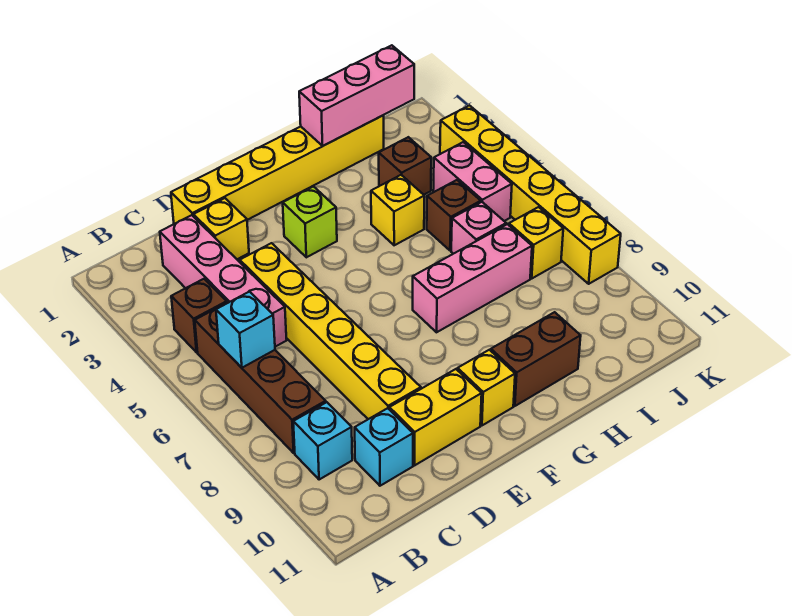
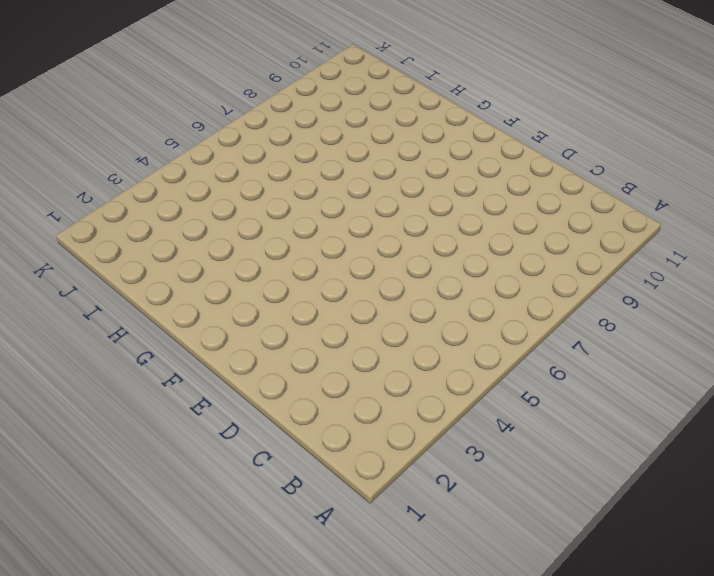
none -> brown brick B4 level 1
none -> brown brick B5:B8 level 1
none -> cyan brick B9 level 1

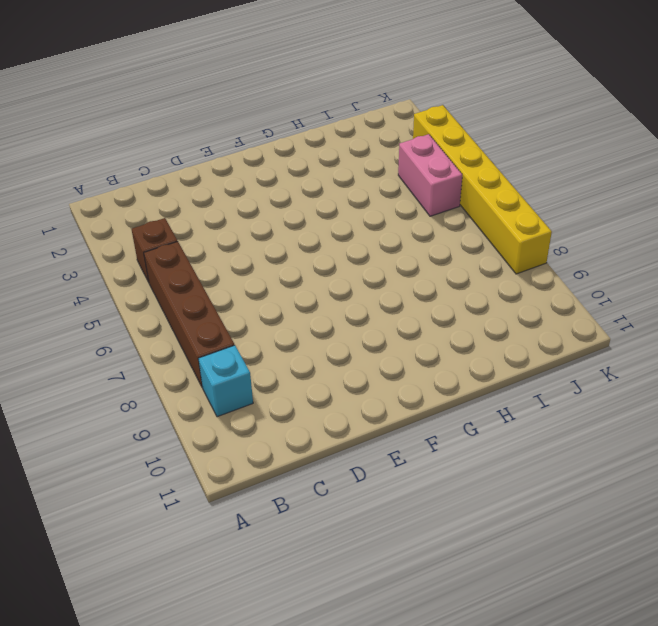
none -> pink brick C2:C5 level 1
none -> cyan brick C10 level 1
none -> yellow brick D1:I1 level 1

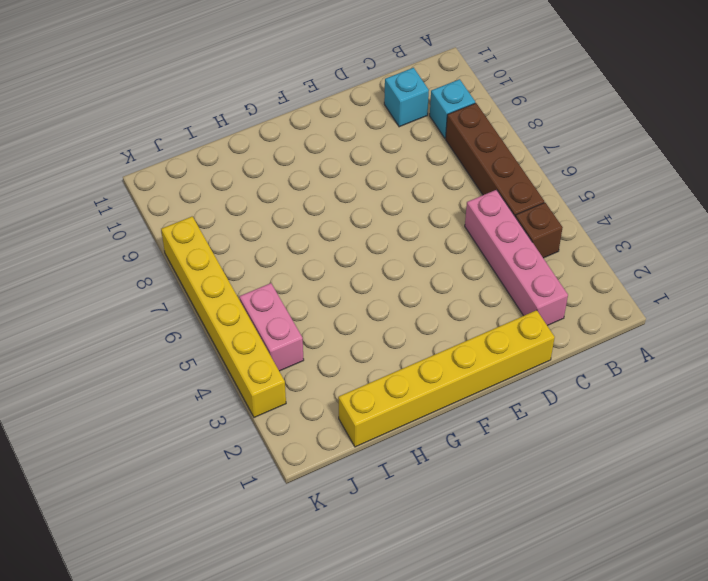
none -> yellow brick D2 level 1
none -> yellow brick D4:D9 level 1
none -> yellow brick D10:E10 level 1

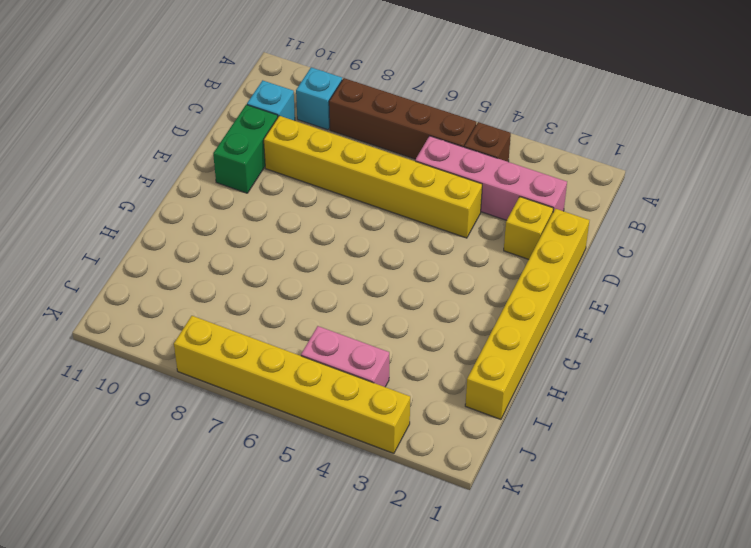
green brick D10:E10 level 1 -> yellow brick D10:E10 level 1
none -> lime brick F3 level 1
none -> yellow brick F10 level 1
none -> pink brick G7:I7 level 1

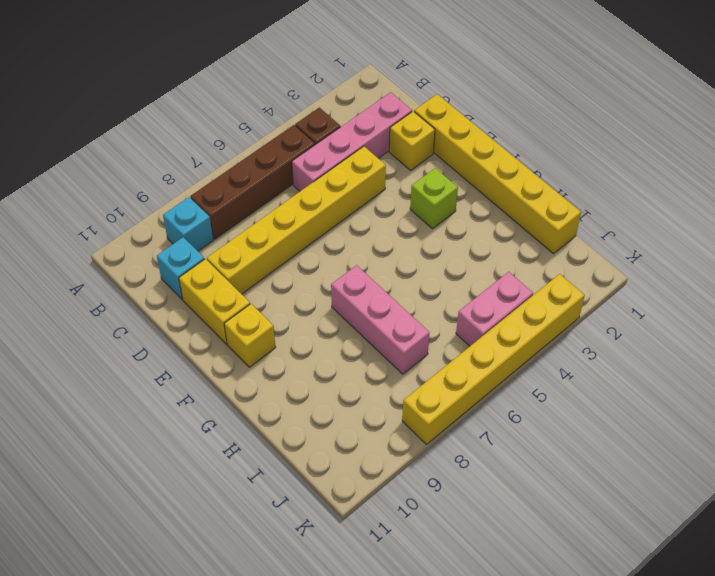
none -> brown brick G10:H10 level 1
none -> yellow brick H4 level 1
none -> brown brick I3 level 1

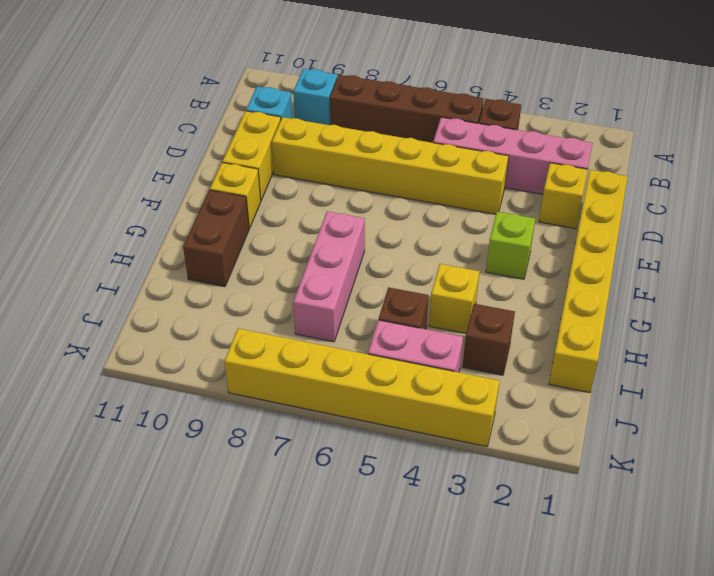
none -> pink brick I6 level 1
none -> yellow brick J7 level 1
none -> cyan brick B6 level 2

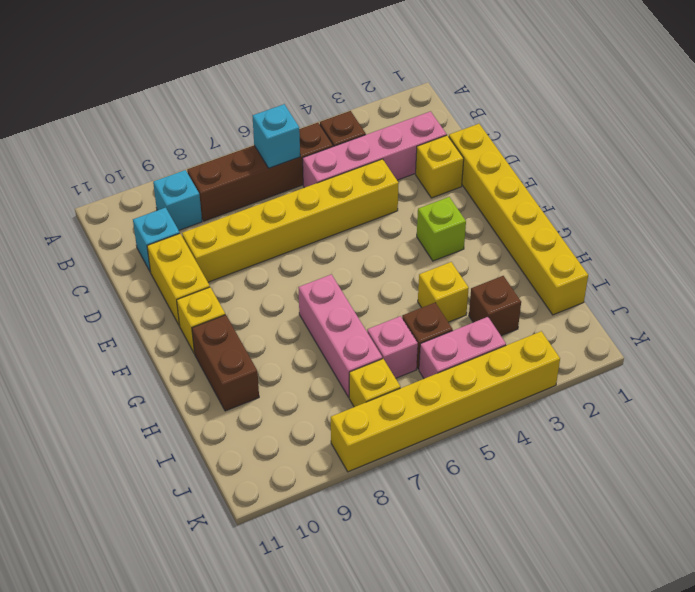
none -> pink brick H1:J1 level 2

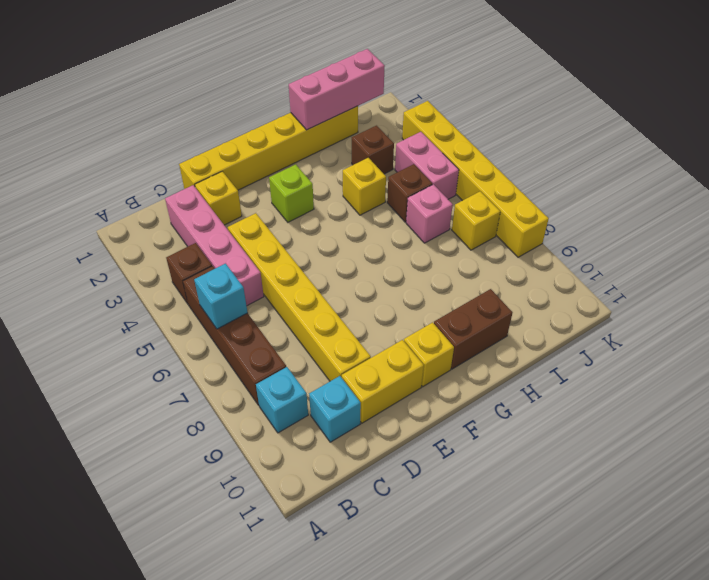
none -> pink brick G7:I7 level 1

